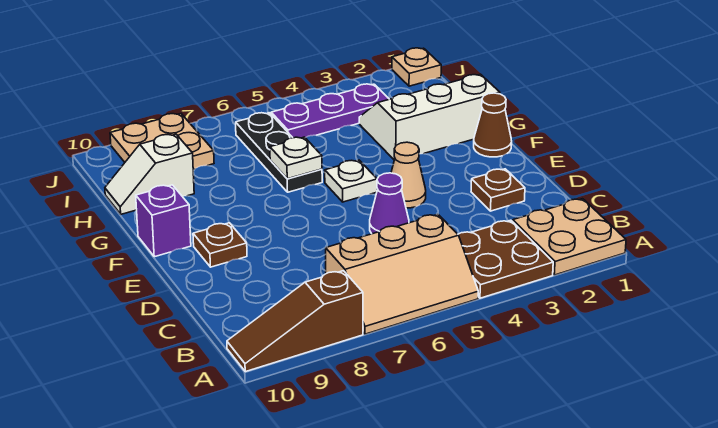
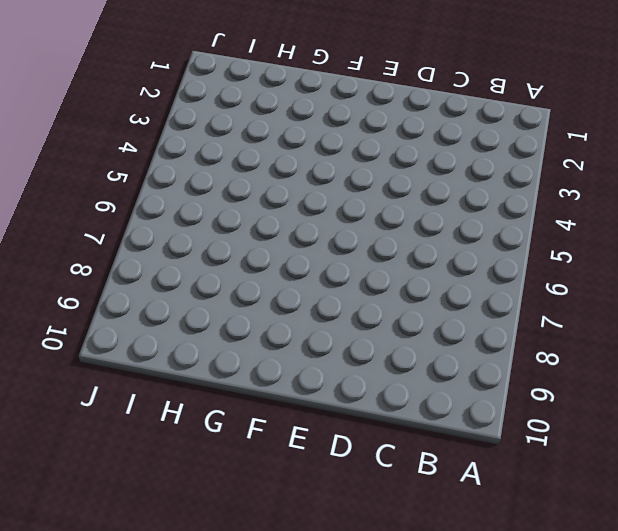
none -> tan plate A1:B2 level 1
none -> brown plate A3:B4 level 1
none -> tan slope A5:B7 level 1 top B

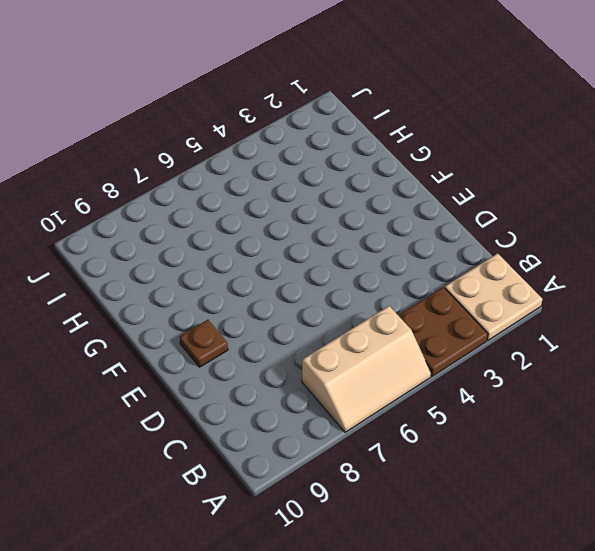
none -> brown slope A8:A10 level 1 top 8
none -> brown plate D2 level 1
none -> purple cone D5 level 1

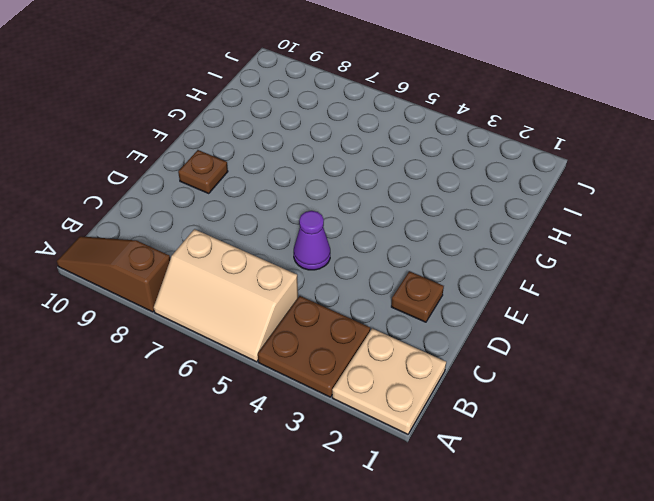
none -> tan cone E4 level 1
none -> brown cone F1 level 1
none -> white plate F5 level 1

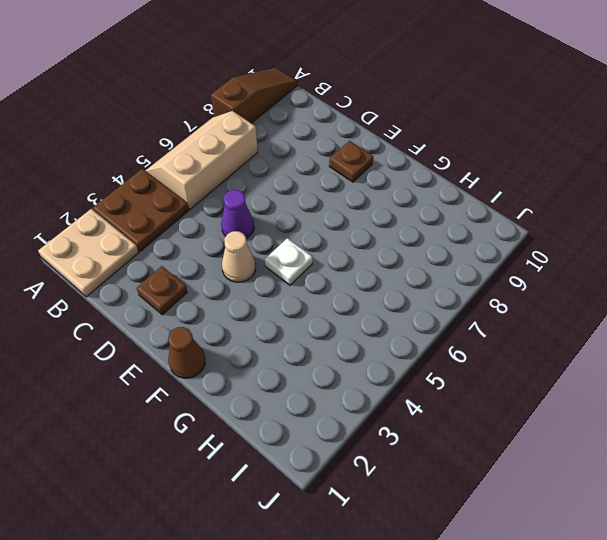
none -> purple brick F10 level 1
none -> white slope G1:H3 level 1 top G
none -> black plate G6:I6 level 1

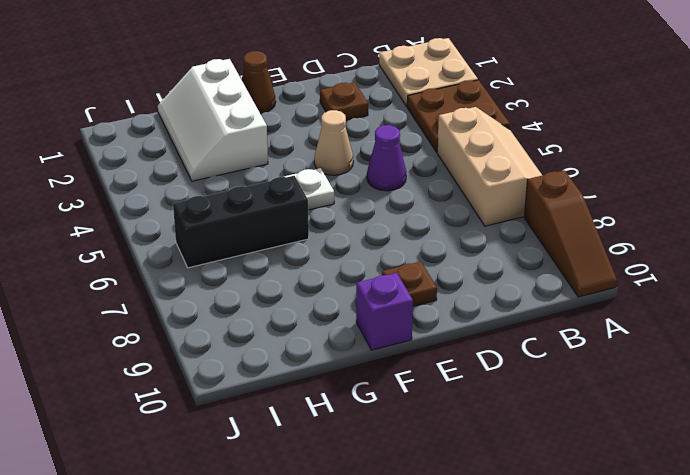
black brick G6:I6 level 1 -> black plate G6:I6 level 1
none -> white slope H9:H10 level 1 top 9
none -> purple plate I3:I5 level 1
none -> tan plate I8:J9 level 1

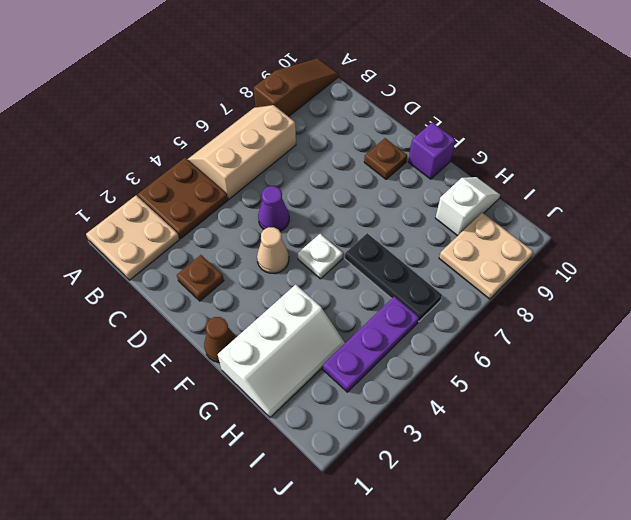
none -> tan plate J1 level 1
none -> white plate G6 level 2

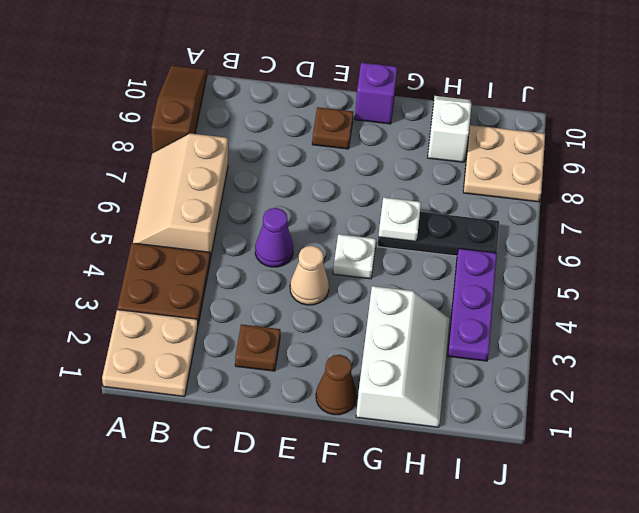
none -> tan plate J1 level 1

